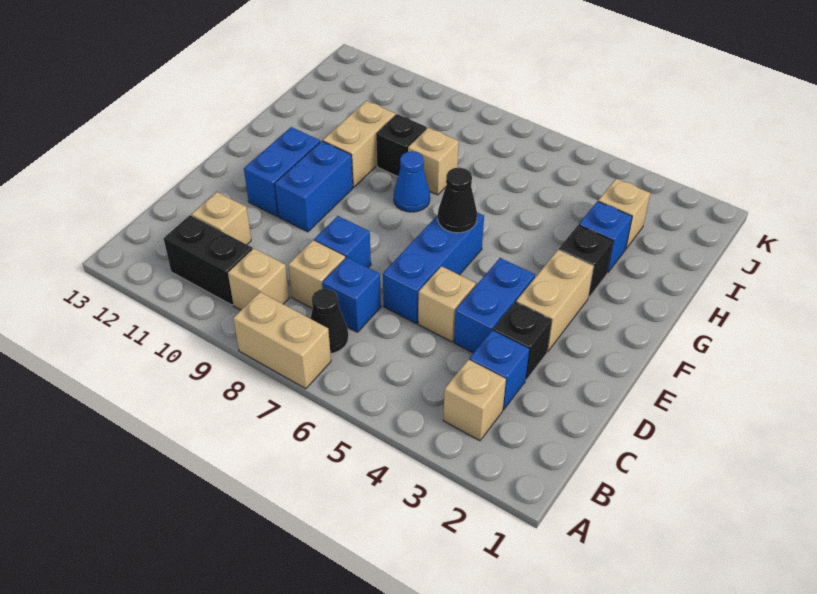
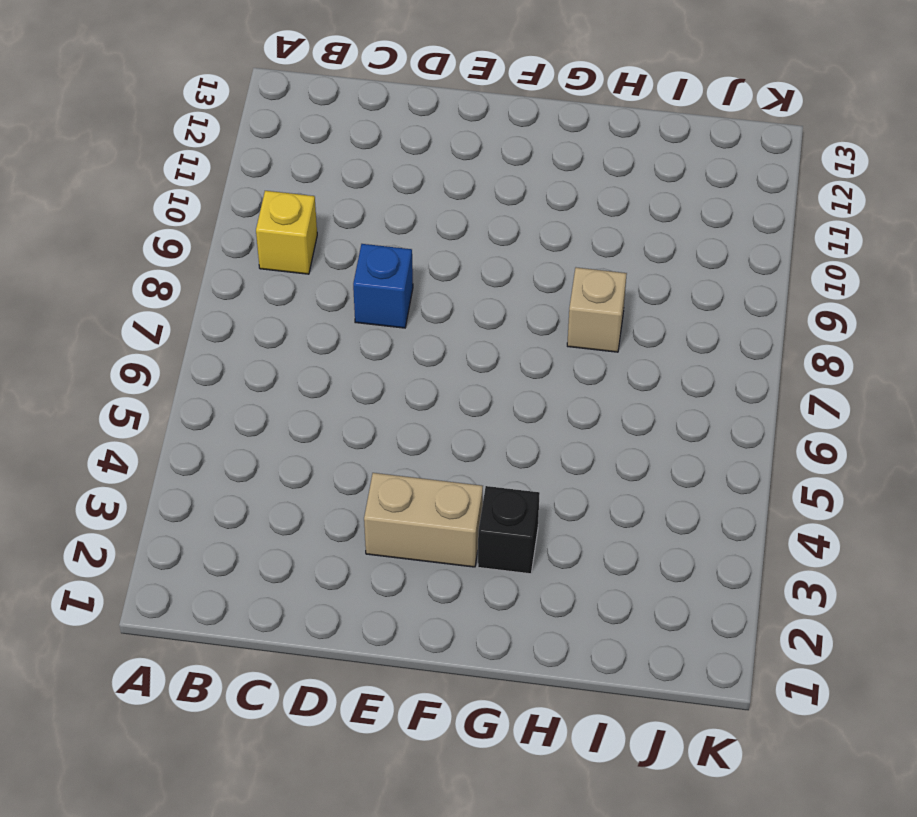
yellow brick B9 level 1 -> tan brick B9 level 1
none -> tan brick A7:A8 level 1
none -> tan brick B3 level 1
none -> black cone B7 level 1

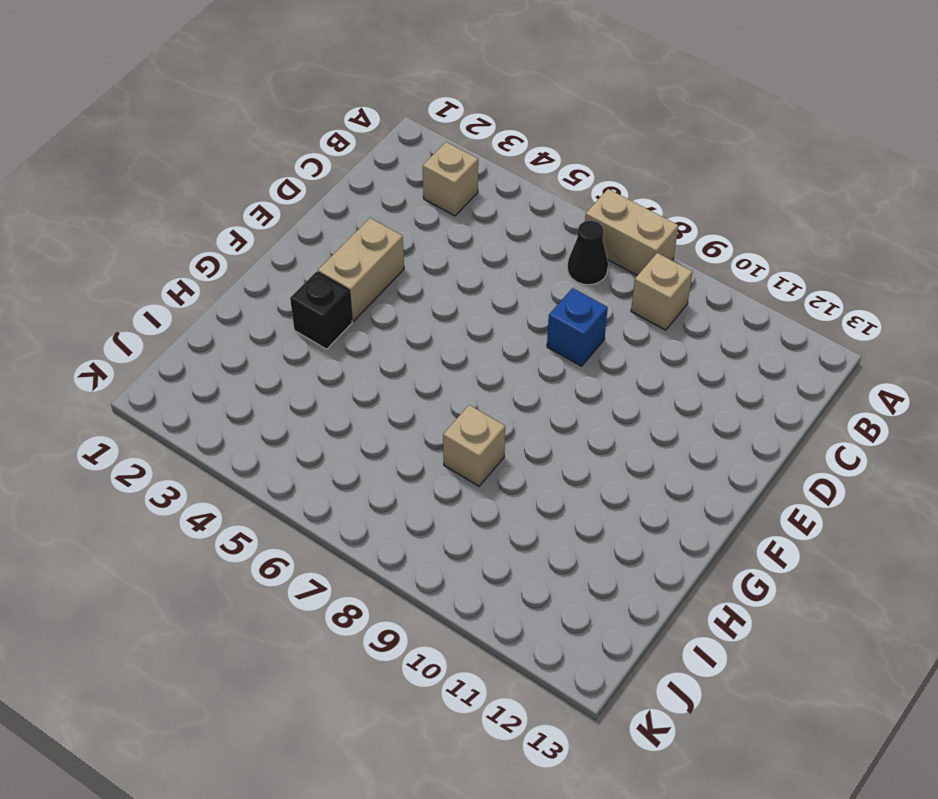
none -> black brick B10:B11 level 1
none -> blue brick C3 level 1
none -> blue brick C7 level 1

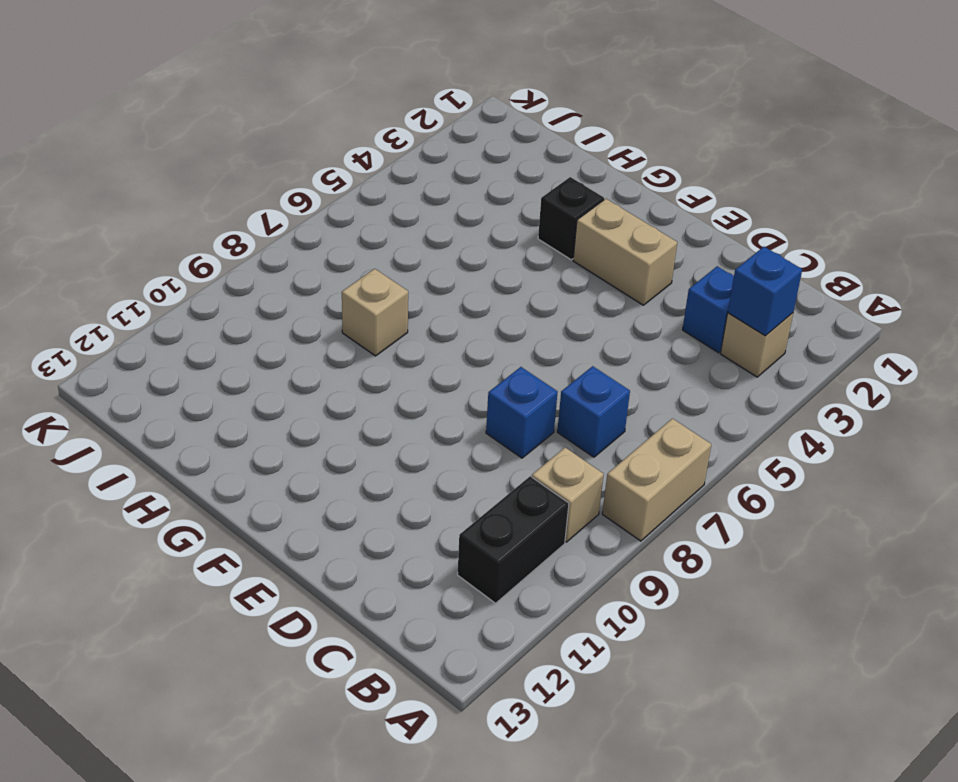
blue brick B3 level 2 -> blue brick H3 level 1
none -> black cone B7 level 1
none -> tan brick C8 level 1
none -> tan brick C11 level 1

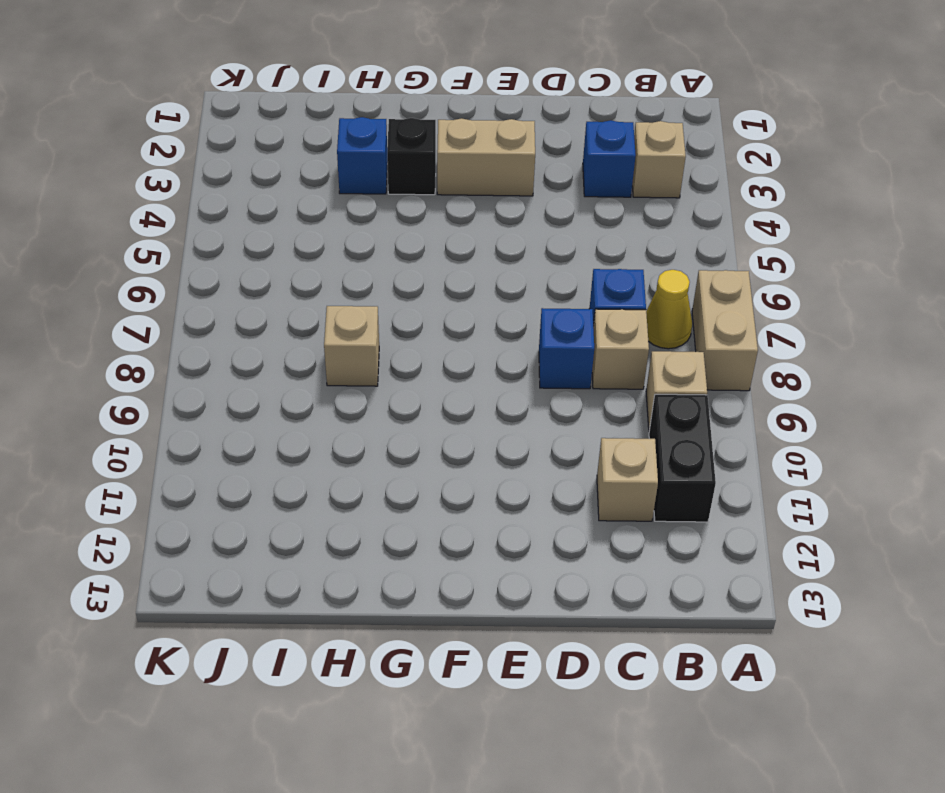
yellow cone B7 level 1 -> black cone B7 level 1
none -> black brick D3 level 1
none -> blue brick D4:E4 level 1
none -> tan brick D5 level 1

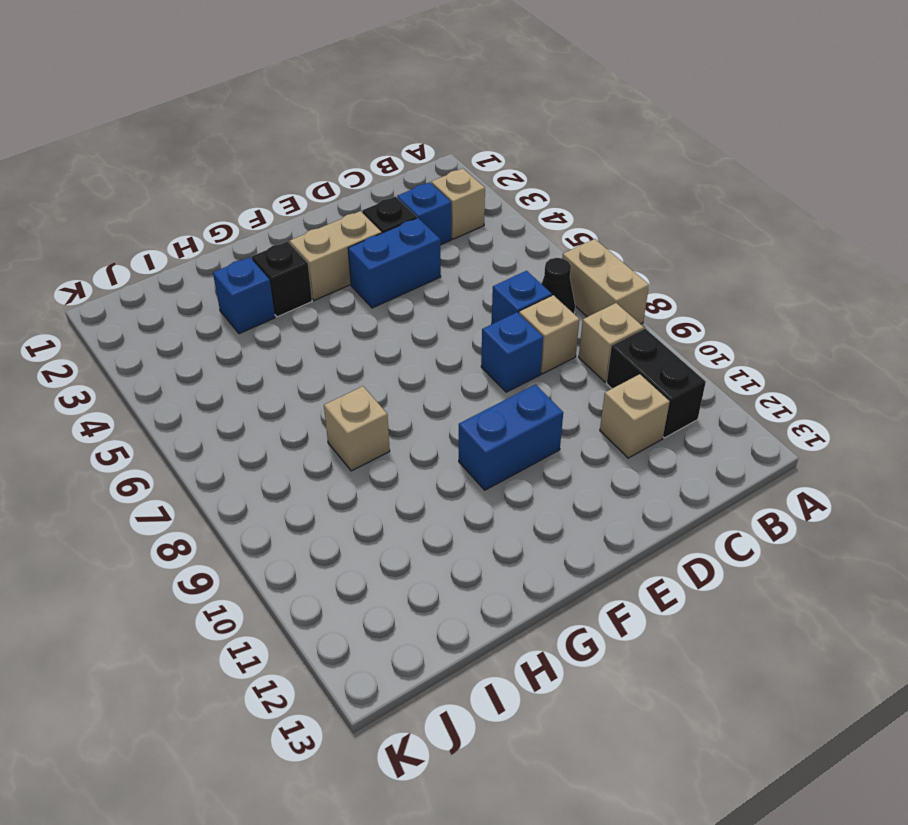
none -> tan brick D5 level 1
none -> blue brick D6:F6 level 1
none -> blue brick E11:F11 level 1

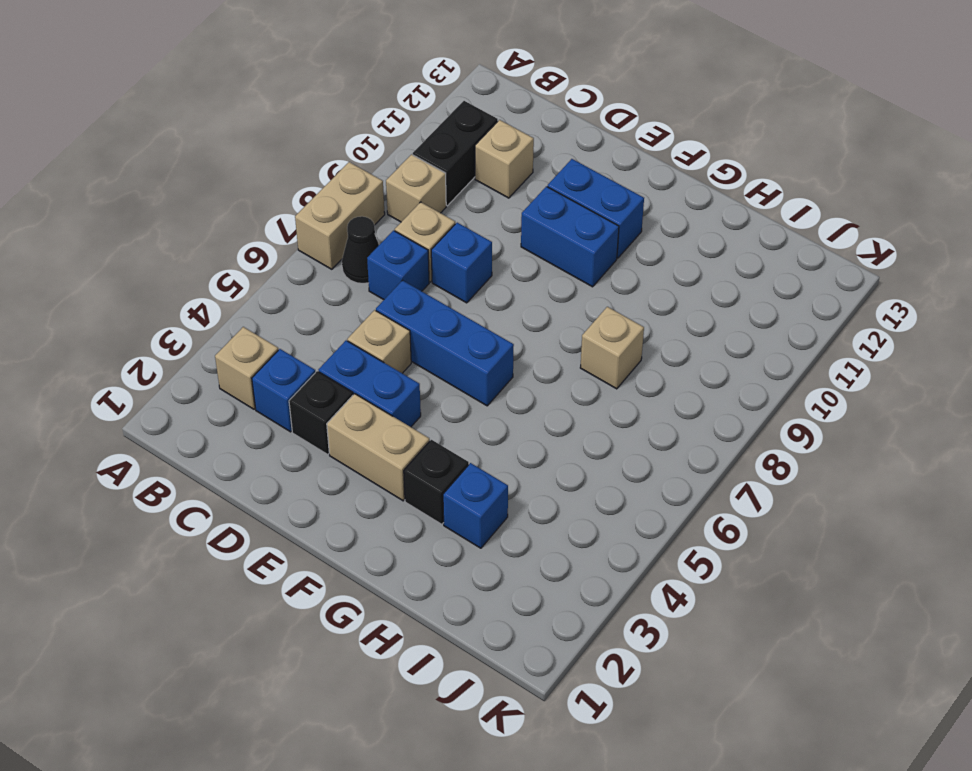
none -> blue cone G8 level 1
none -> tan brick G10:H10 level 1
none -> black brick H9 level 1

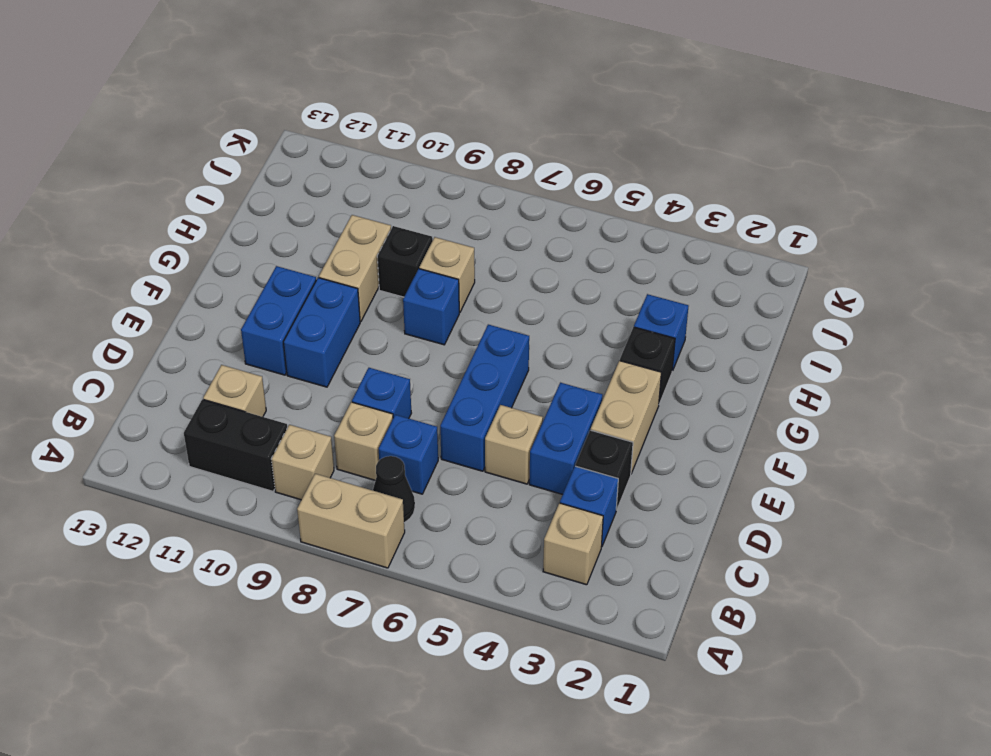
blue brick G8 level 1 -> blue cone G8 level 1
none -> tan brick I3 level 1
none -> black cone F6 level 2

